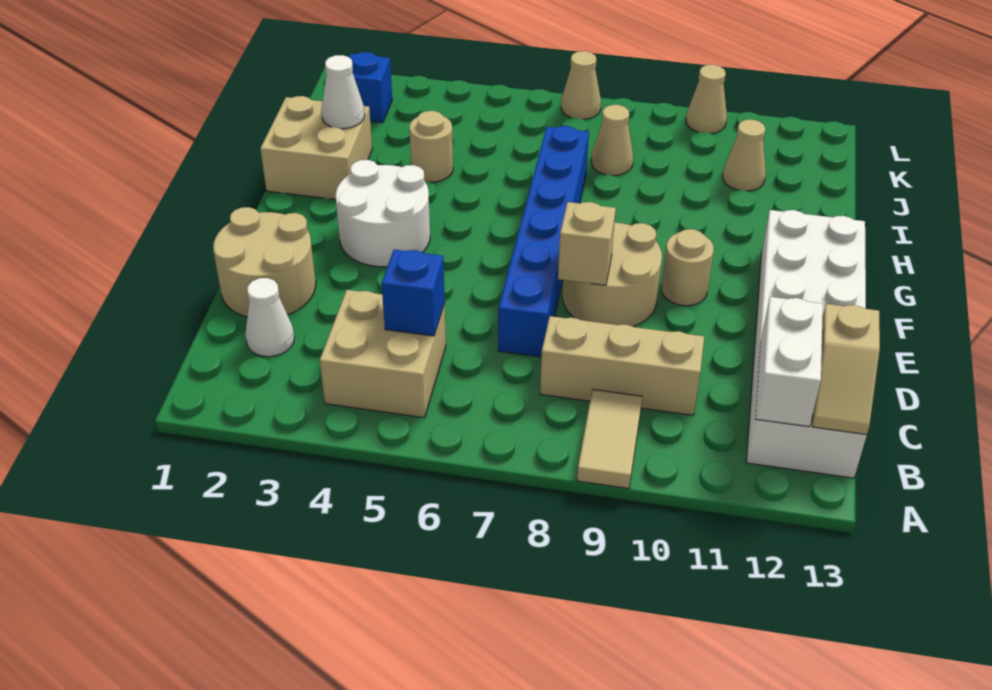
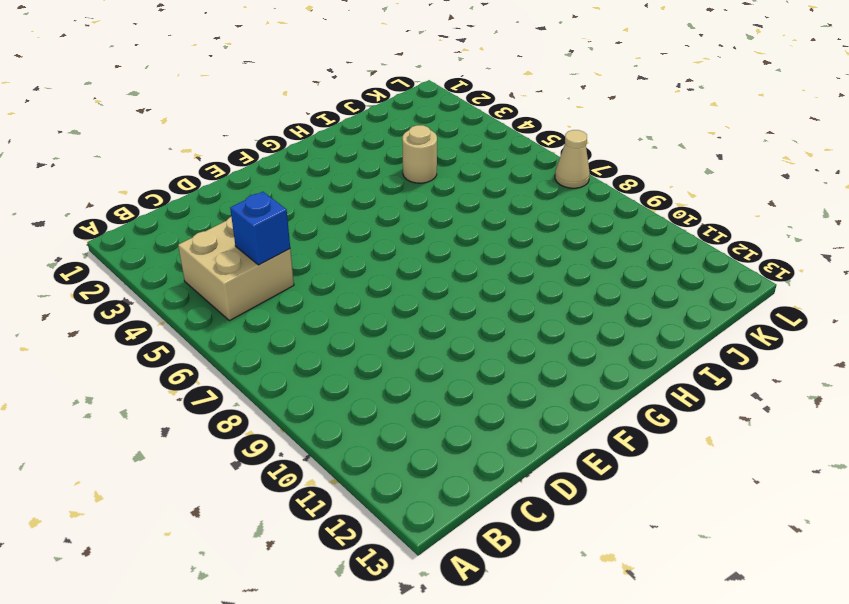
none -> tan tile A9:B9 level 1
none -> white brick B12:G13 level 1
none -> white cone C2 level 1

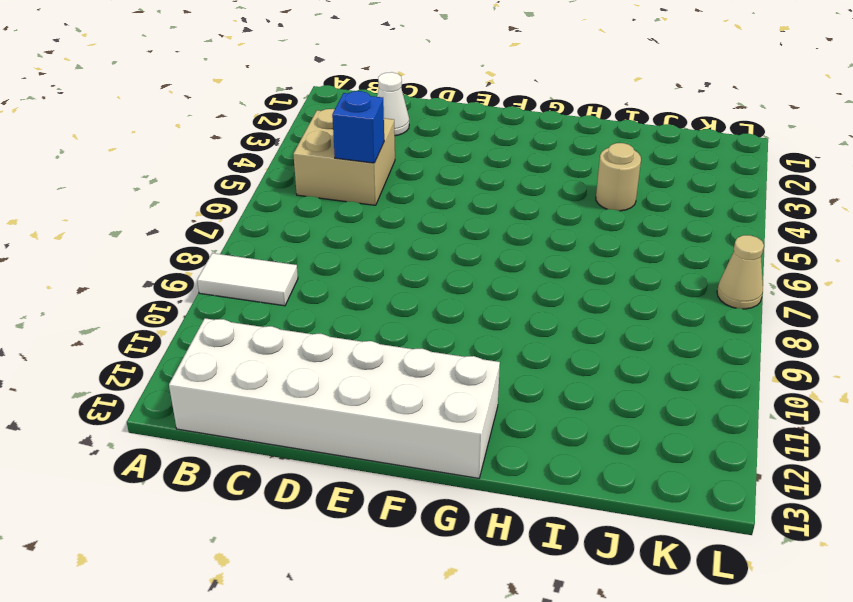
white tile A9:B9 level 1 -> tan tile A9:B9 level 1
none -> tan brick C8:C10 level 1
none -> tan round brick D1:E2 level 1
none -> blue brick D7:I7 level 1

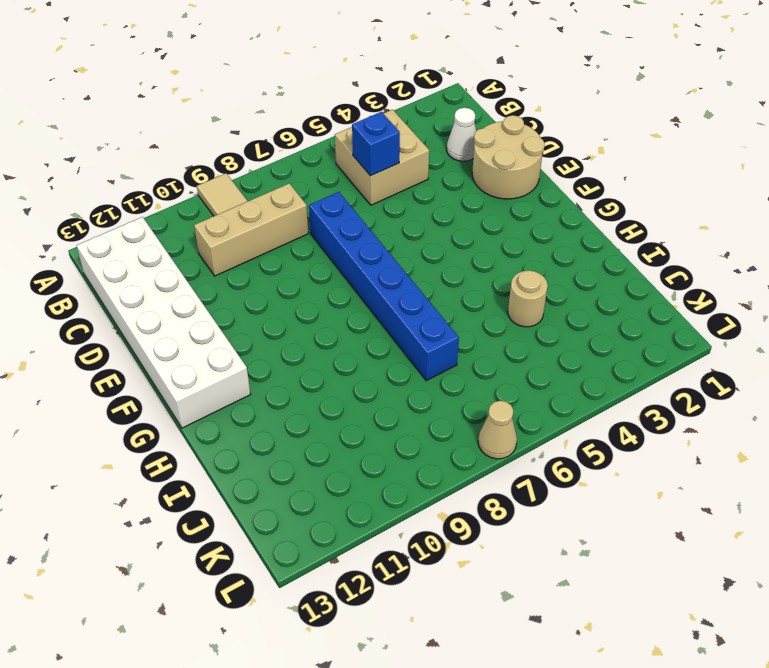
none -> tan round brick E8:F9 level 1
none -> white round brick F3:G4 level 1
none -> tan round brick F10 level 1

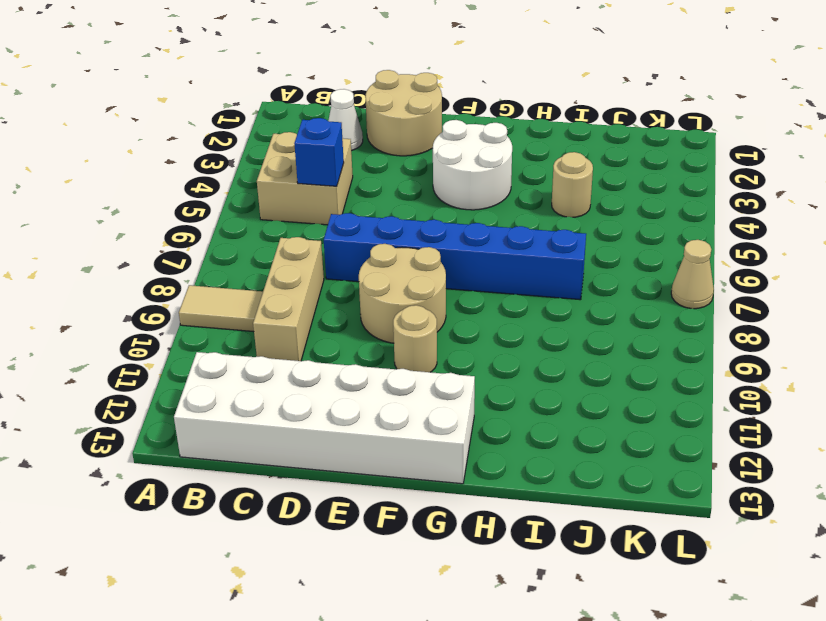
none -> tan brick H1:I2 level 1
none -> tan cone J8 level 1
none -> tan cone J11 level 1

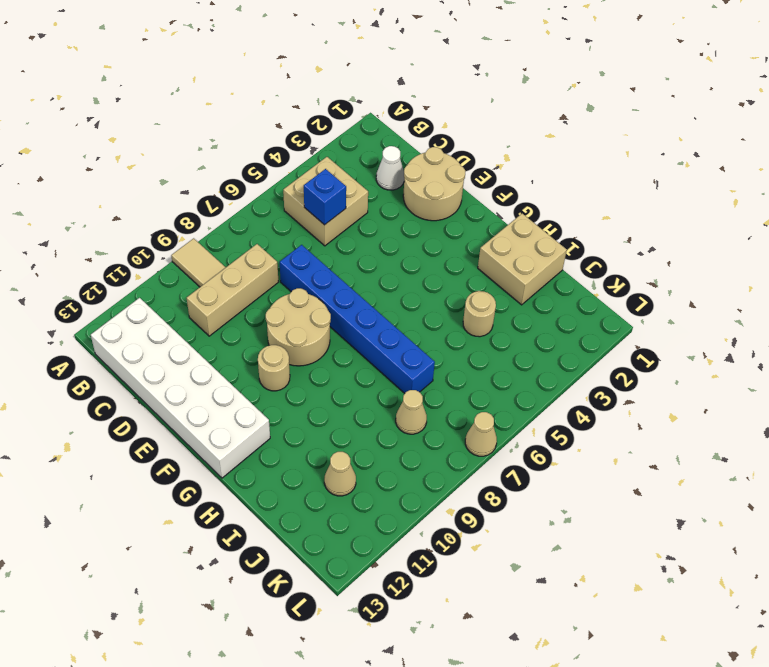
none -> white round brick F3:G4 level 1
none -> blue brick K2 level 1
none -> tan cone L10 level 1

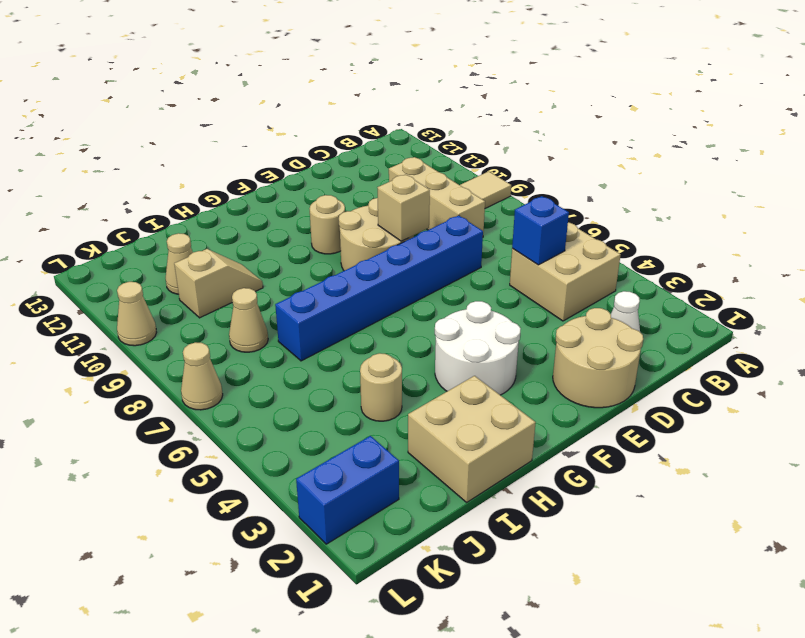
tan slope I10:J10 level 1 top J -> tan slope B13:C13 level 2 top C
blue brick K2:L2 level 1 -> blue brick K2 level 1
none -> white brick B12:G13 level 1
none -> white brick B12:C12 level 2
none -> white cone I2 level 2

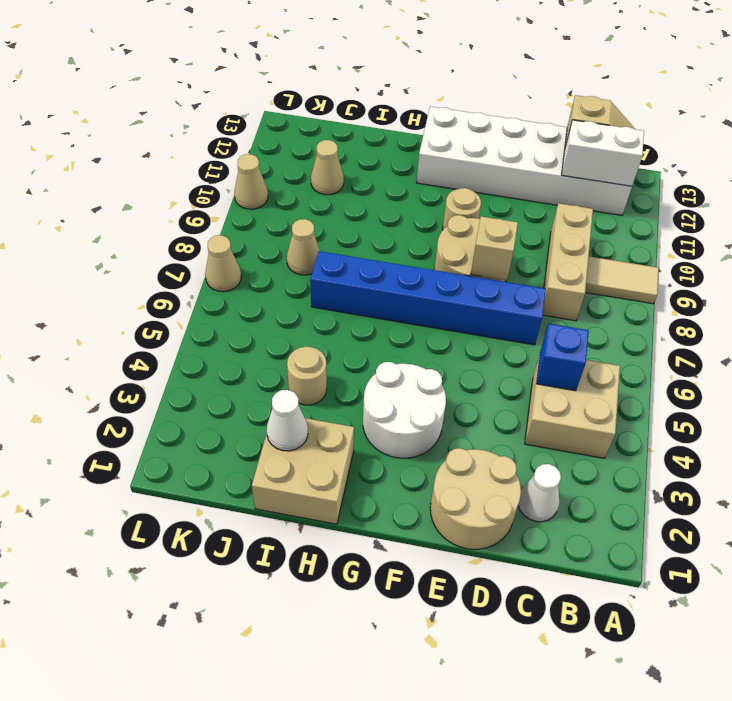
none -> blue brick K2 level 1

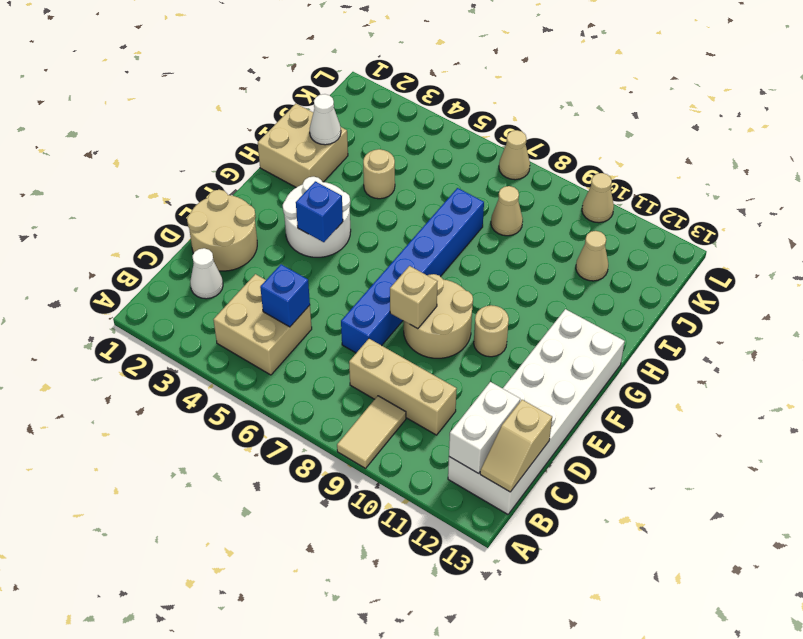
blue brick F4 level 2 -> blue brick K2 level 1

